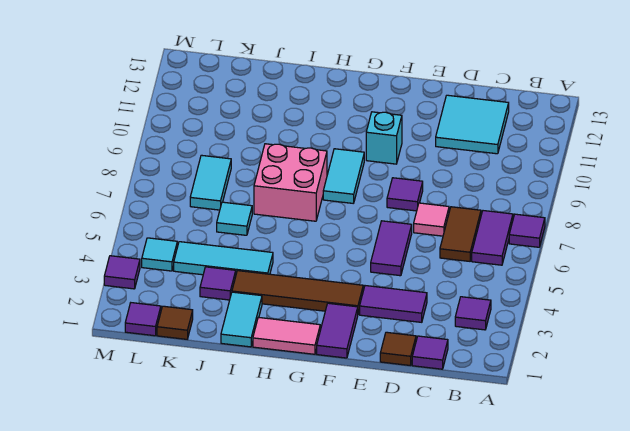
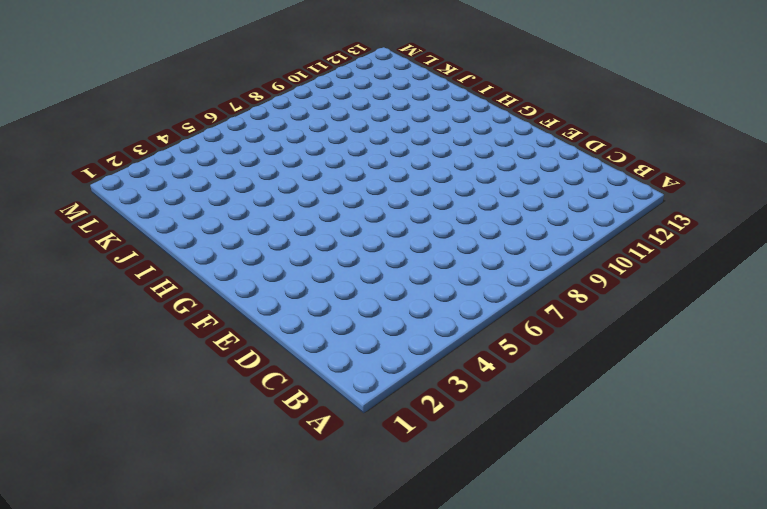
none -> purple tile A7 level 1
none -> purple tile B3 level 1
none -> purple tile B6:B7 level 1

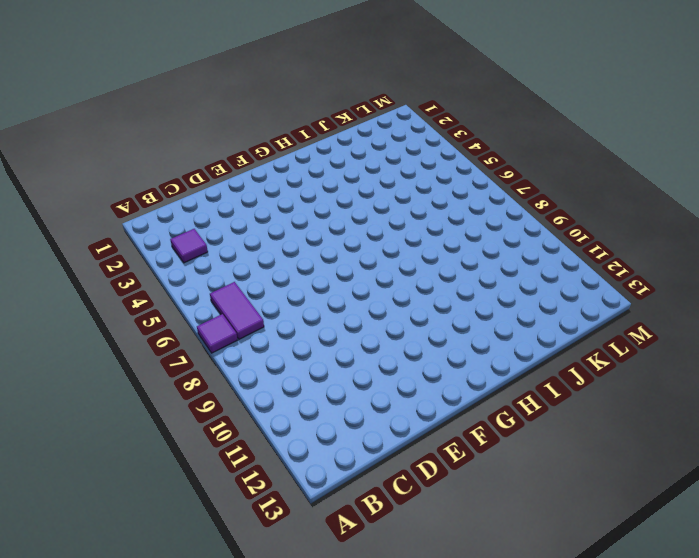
none -> purple tile C1 level 1
none -> brown tile C6:C7 level 1
none -> cyan tile C11:D12 level 1

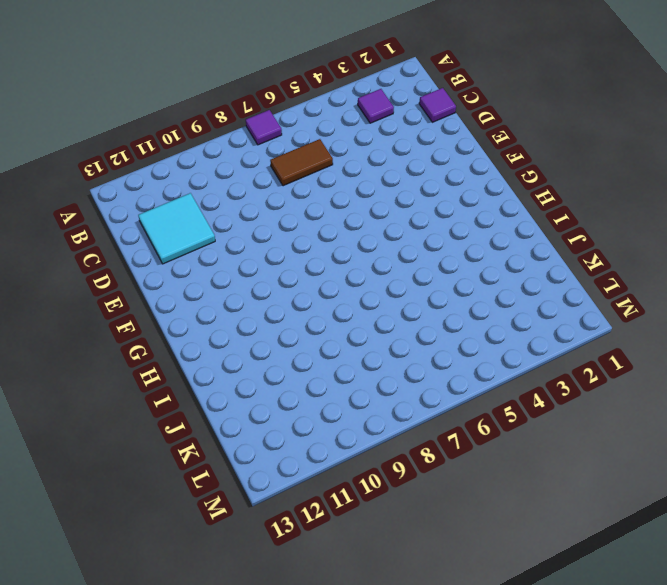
none -> purple tile B6:B7 level 1
none -> brown tile D1 level 1
none -> purple tile D3:E3 level 1

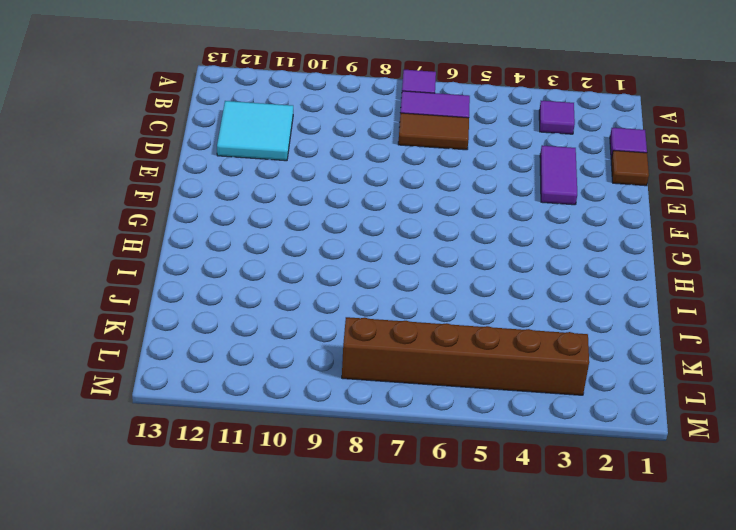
brown brick L3:L8 level 1 -> cyan tile L4 level 1
none -> pink tile D7 level 1
none -> purple tile E5:E6 level 1
none -> purple tile E8 level 1

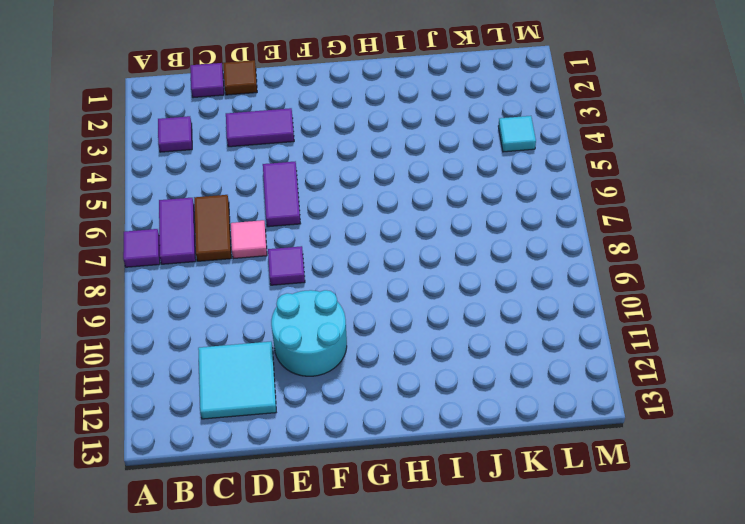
cyan round brick E10:F11 level 1 -> cyan brick F10 level 1
none -> purple tile F1:F2 level 1
none -> brown tile F3:I3 level 1
none -> pink tile G1:H1 level 1

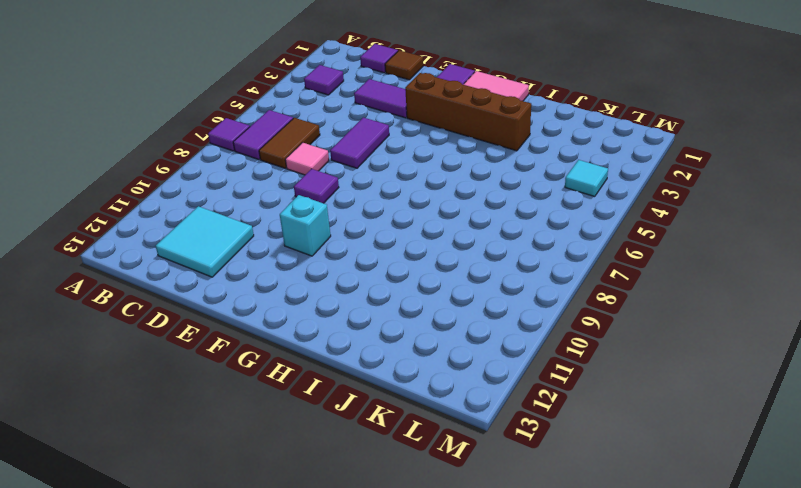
brown brick F3:I3 level 1 -> brown tile F3:I3 level 1
none -> cyan tile G8:G9 level 1
none -> pink brick H7:I8 level 1
none -> cyan tile I1:I2 level 1

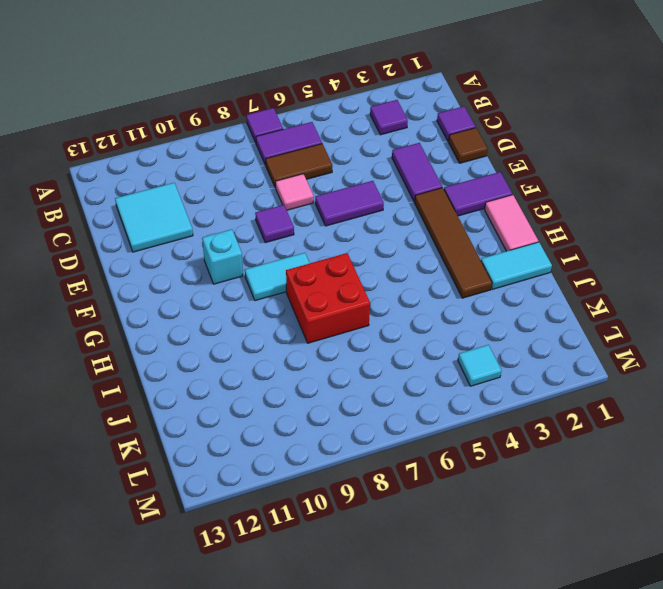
red brick H7:I8 level 1 -> pink brick H7:I8 level 1
none -> cyan tile I4:K4 level 1
none -> purple tile J3 level 1
none -> cyan tile J6 level 1

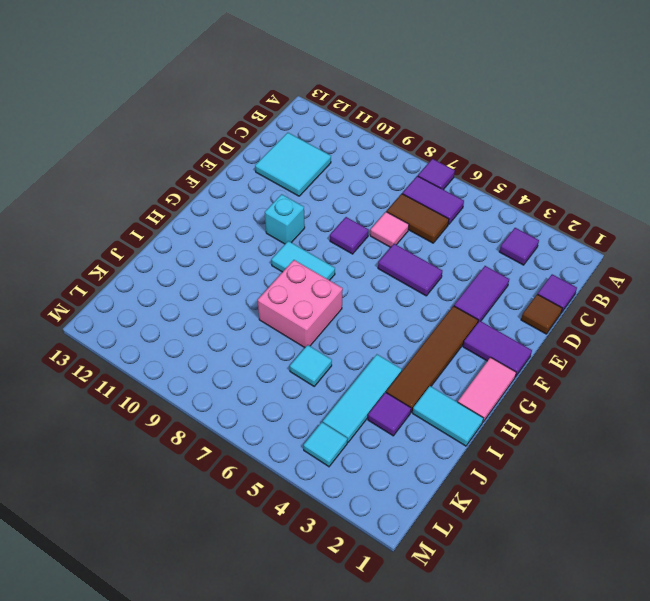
none -> brown tile K1 level 1
none -> cyan tile K7:K8 level 1
none -> purple tile L1 level 1

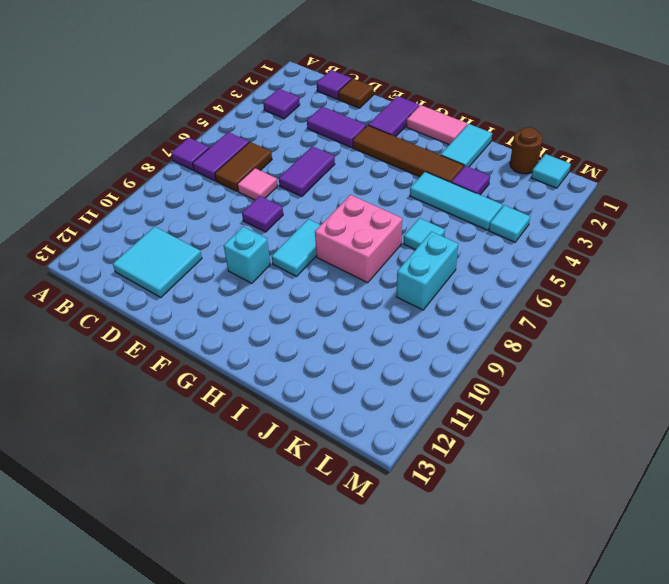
brown round brick K1 level 1 -> brown tile K1 level 1
cyan brick K7:K8 level 1 -> cyan tile K7:K8 level 1
cyan tile L1 level 1 -> purple tile L1 level 1
none -> purple tile M3 level 1

